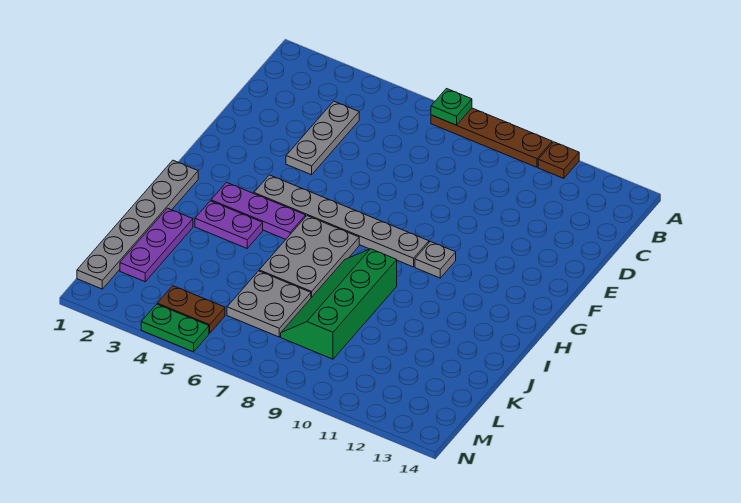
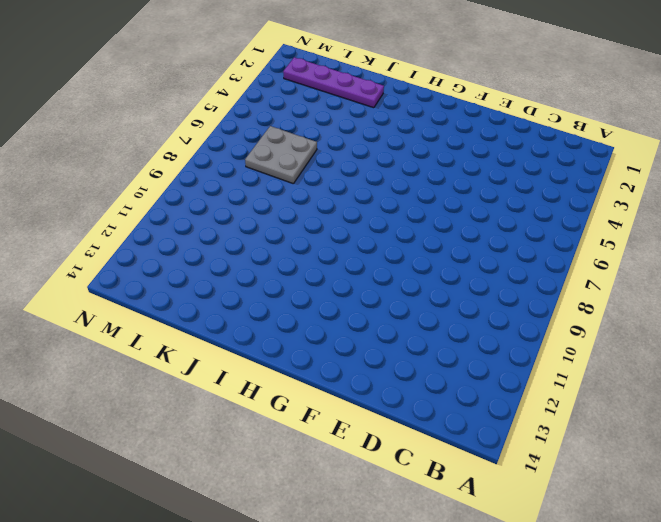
purple plate J2:M2 level 1 -> purple plate J2:L2 level 1
none -> brown plate A7:A10 level 1
none -> brown plate A11 level 1
none -> grey plate C4:E4 level 1

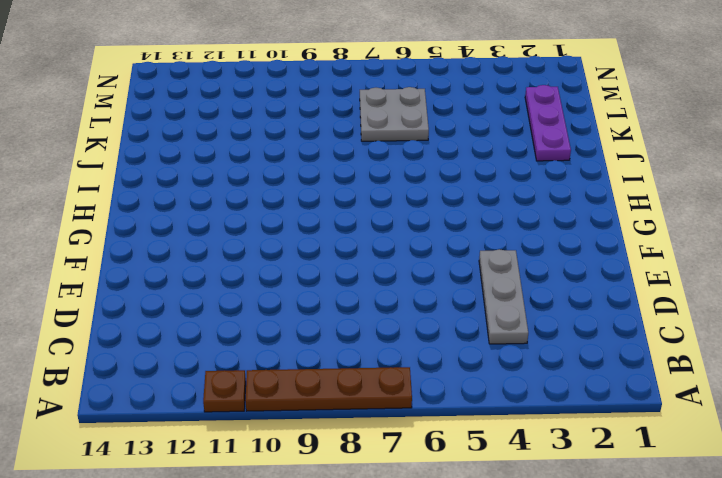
none -> grey plate G4:G9 level 1
none -> grey plate G10 level 1
none -> grey plate H1:M1 level 1

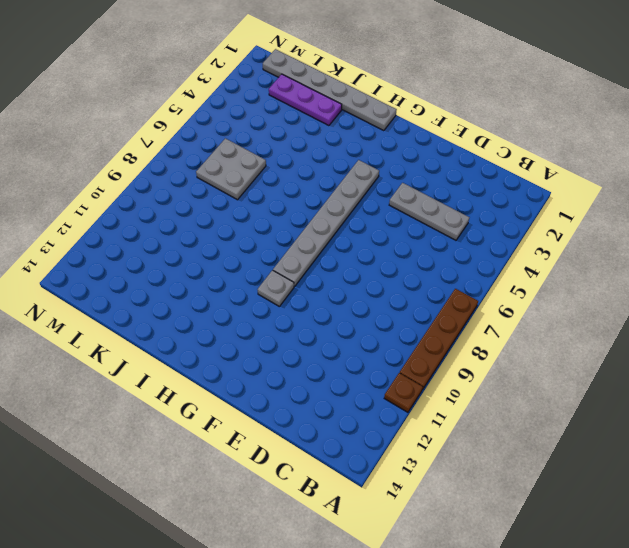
none -> purple plate H3:H5 level 1
none -> grey plate H6:J7 level 1
none -> purple plate I3:I4 level 1

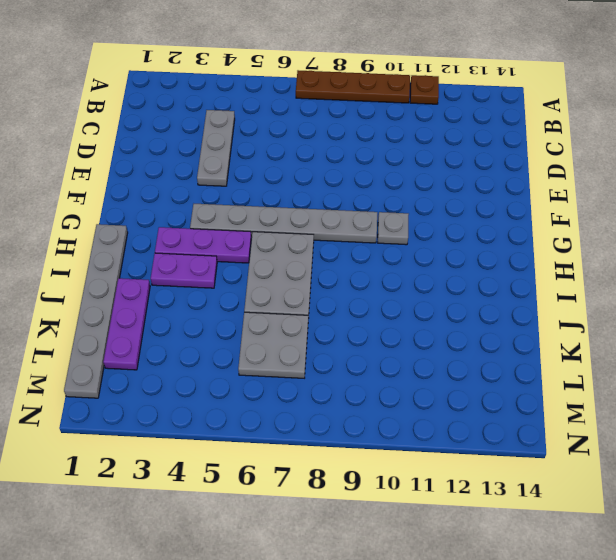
none -> green slope I8:L9 level 1 top 9
none -> brown plate M4:M5 level 1
none -> green plate N4:N5 level 1

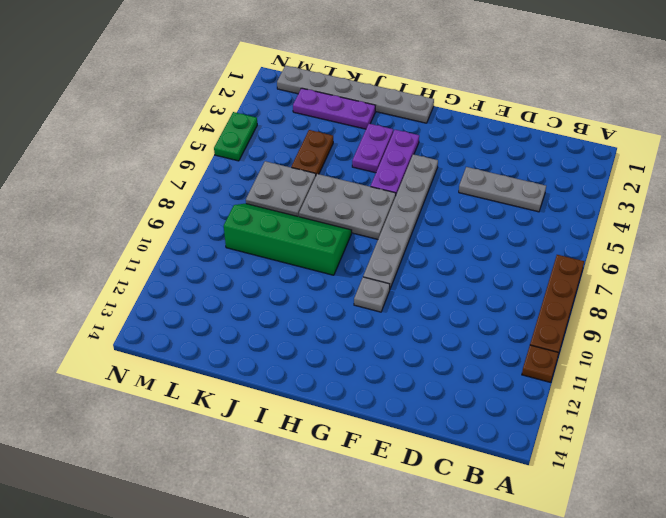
brown plate K4:K5 level 1 -> brown plate M4:M5 level 1
none -> green plate A7 level 2

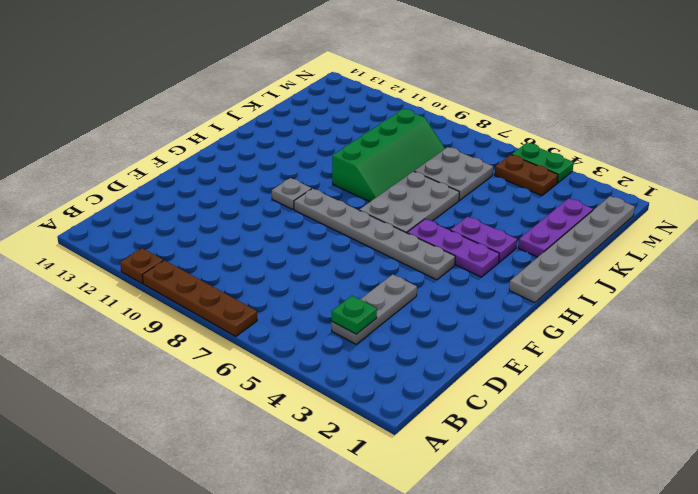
green plate C4 level 2 -> green plate A7 level 2

